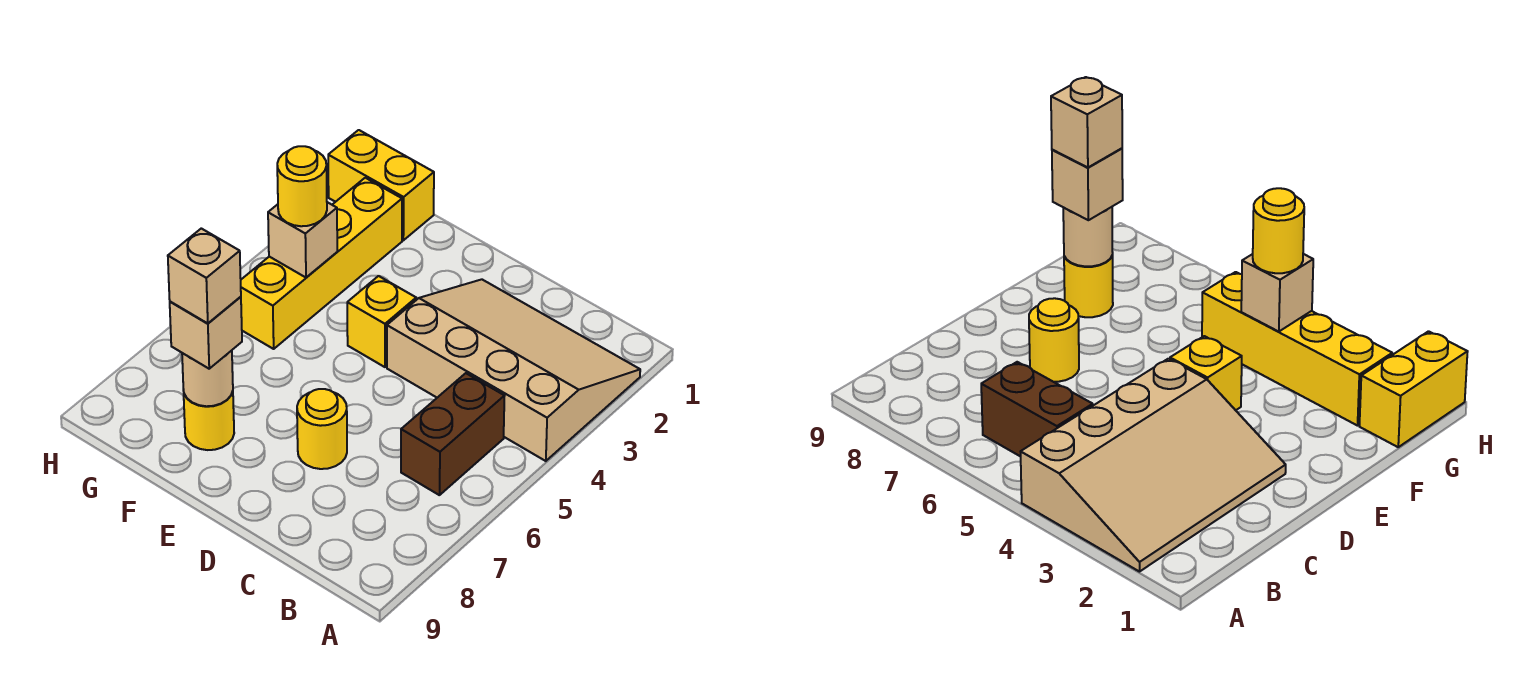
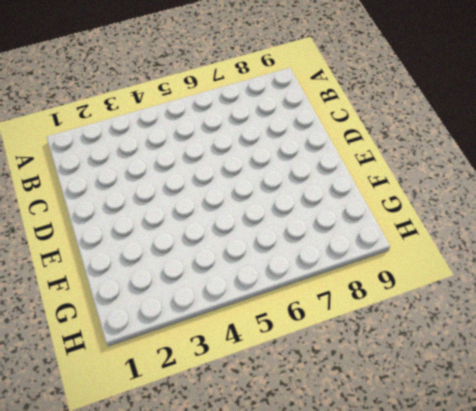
none -> tan slope A2:D4 level 1 top 4
none -> brown brick B5:B6 level 1
none -> yellow round brick D7 level 1

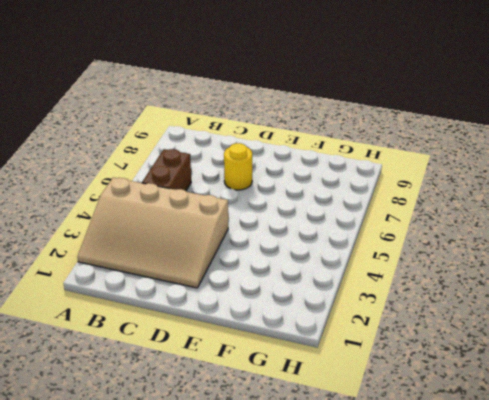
none -> yellow brick E4 level 1
none -> yellow round brick F8 level 1
none -> yellow brick G1:H1 level 1

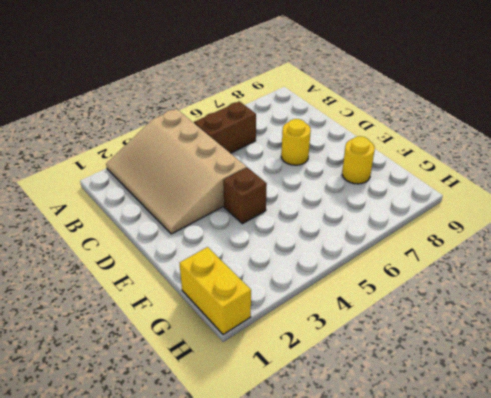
brown brick E4 level 1 -> yellow brick E4 level 1
none -> yellow brick G2:G5 level 1
none -> tan round brick F8 level 2
none -> tan brick G4 level 2

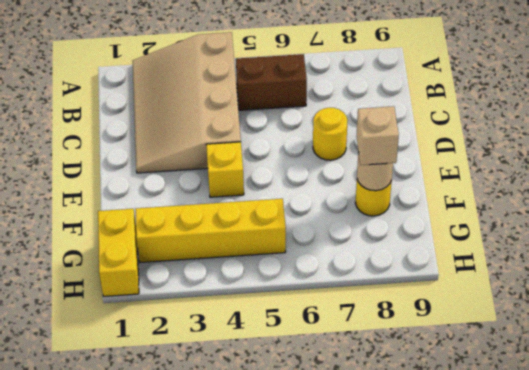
none -> tan brick G4 level 2
none -> yellow round brick G4 level 3
none -> tan brick F8 level 4

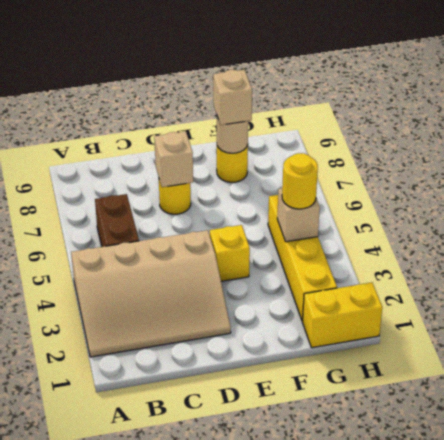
tan brick D7 level 2 -> tan brick F8 level 4

